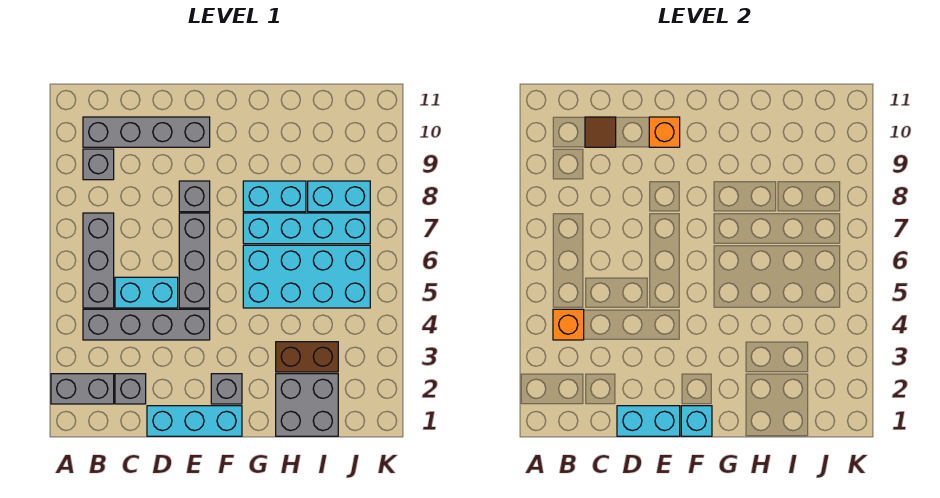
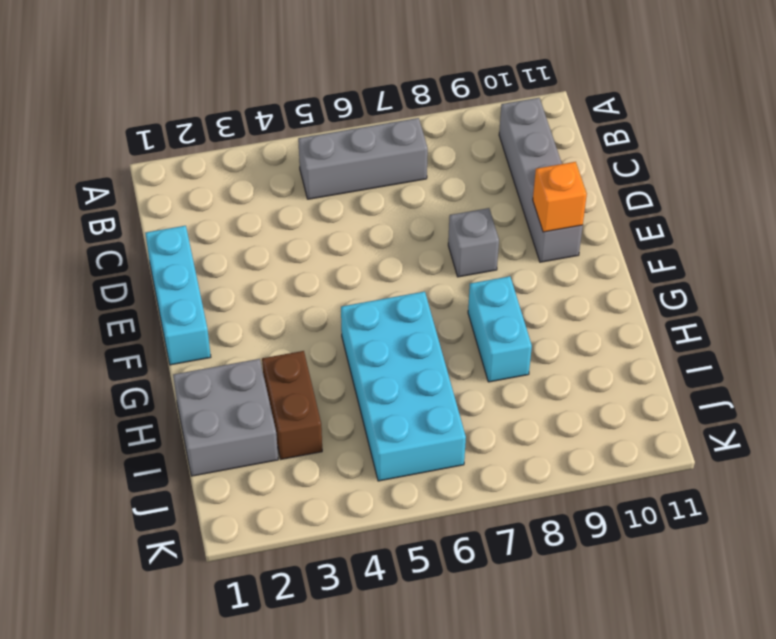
none -> grey brick A2:B2 level 1
none -> grey brick B4:E4 level 1
none -> grey brick B9 level 1

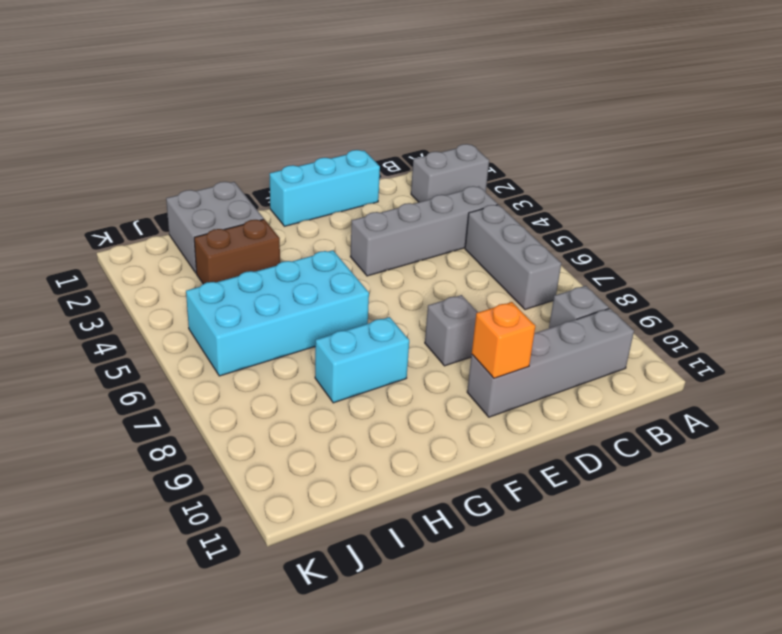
none -> grey brick C2 level 1
none -> cyan brick C5:D5 level 1
none -> grey brick E5:E7 level 1

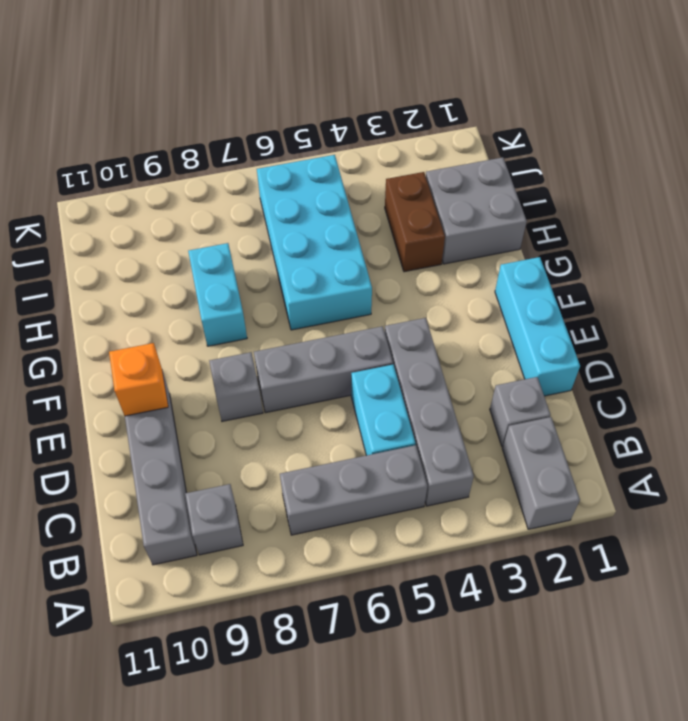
none -> grey brick F2 level 1
none -> cyan brick G7:J7 level 1
none -> cyan brick I8:J8 level 1

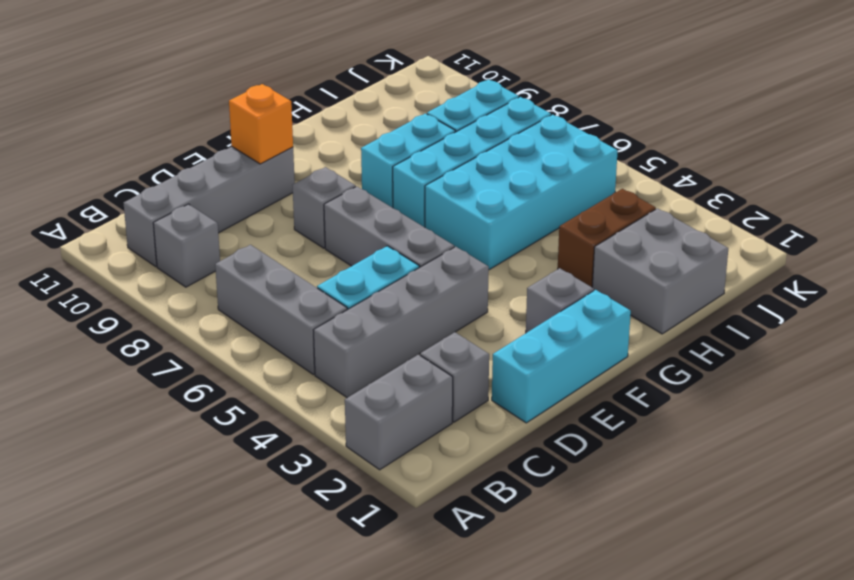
none -> orange brick B4 level 2
none -> brown tile C10 level 2
none -> cyan brick D1:E1 level 2

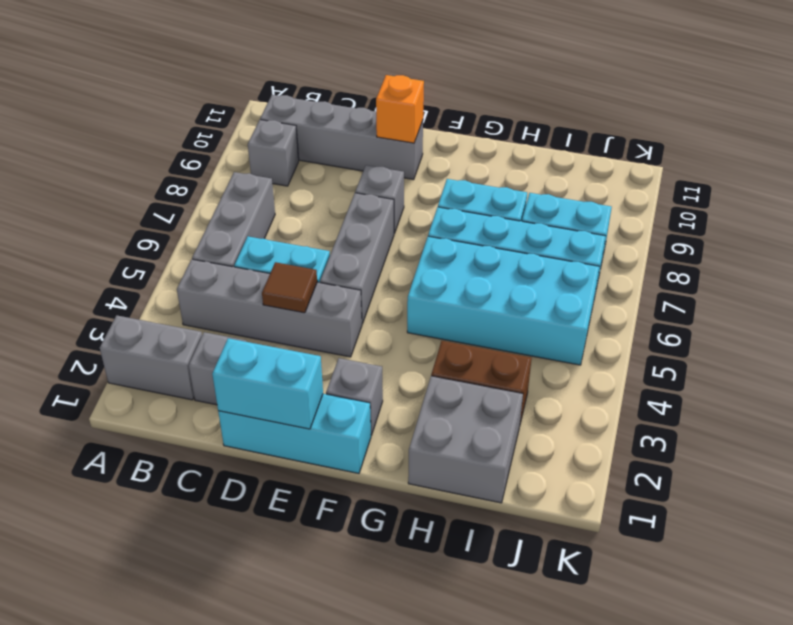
brown tile D4 level 2 -> brown tile C10 level 2
none -> orange brick B4 level 2
none -> cyan brick F1 level 2

